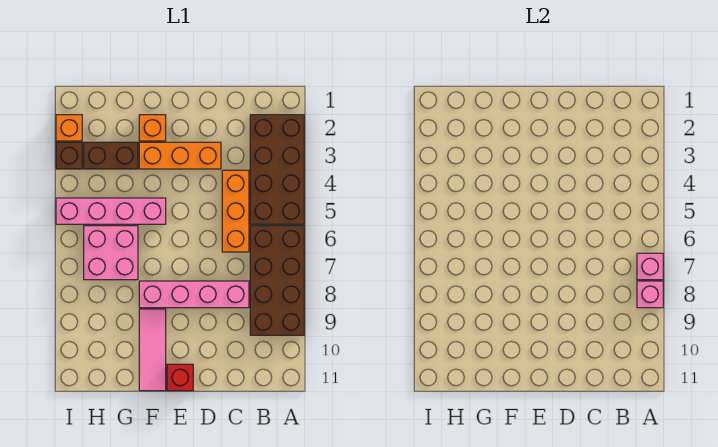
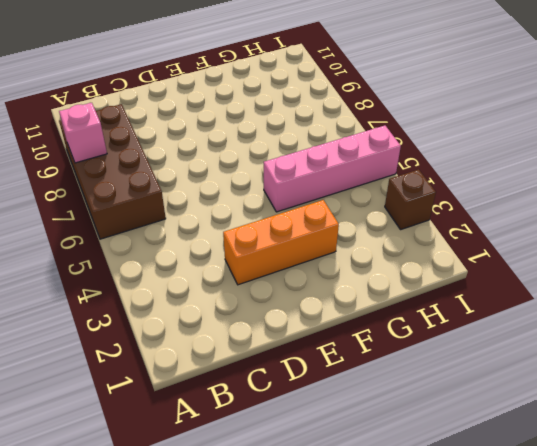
none -> brown brick A2:B5 level 1
none -> orange brick C4:C6 level 1
none -> pink brick C8:F8 level 1

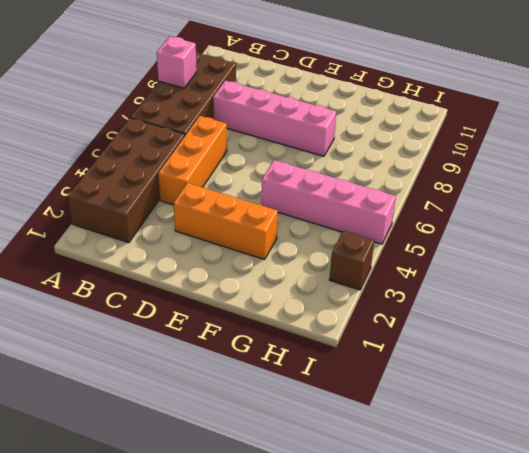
none -> red brick E11 level 1
none -> orange brick F2 level 1
none -> pink tile F9:F11 level 1

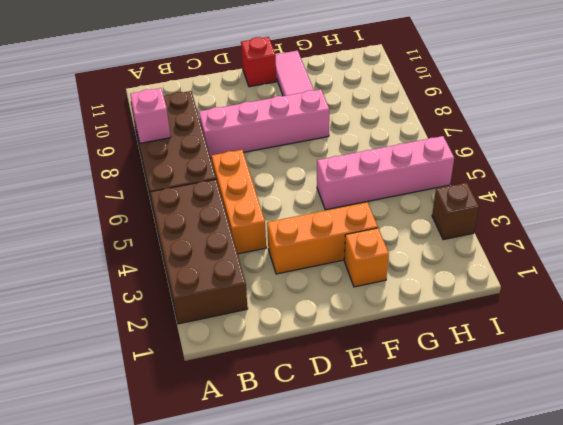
none -> brown brick G3:H3 level 1
none -> pink brick G6:H7 level 1
none -> orange brick I2 level 1

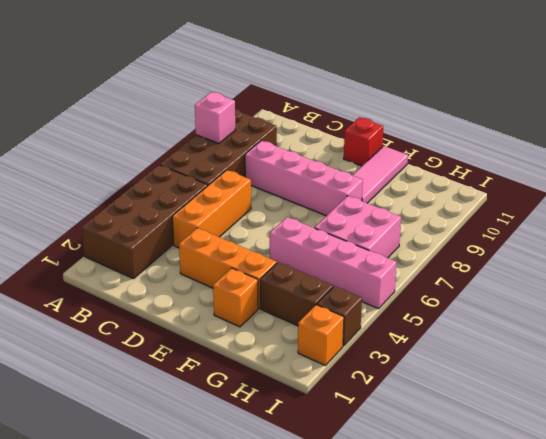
none -> pink brick A7 level 2

